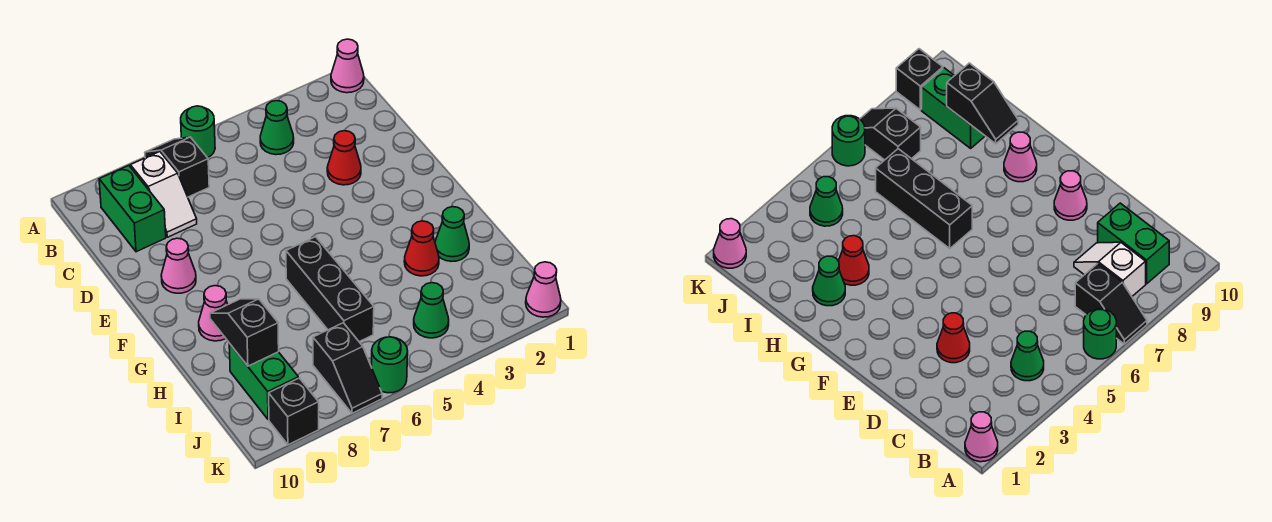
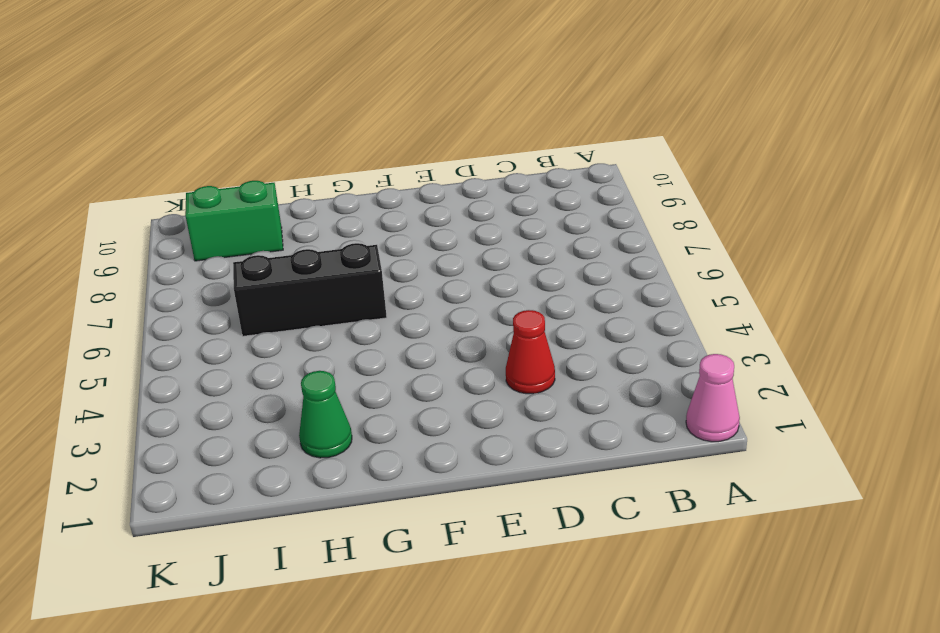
none -> green round brick A6 level 1
none -> black slope A7:B7 level 1 top B
none -> green cone B4 level 1

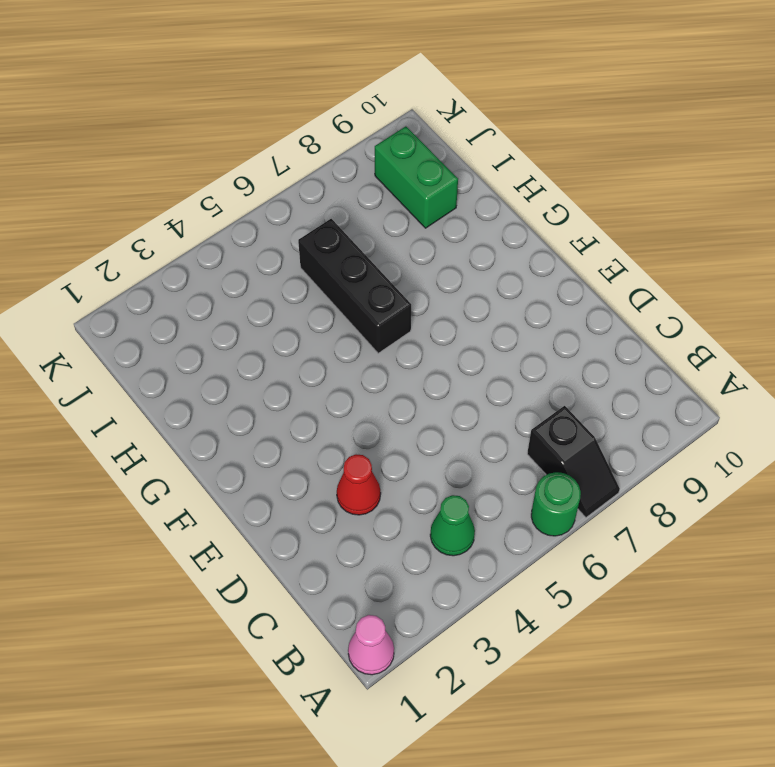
none -> white slope B8:C8 level 1 top B
none -> green brick B9:C9 level 1
none -> pink cone E9 level 1

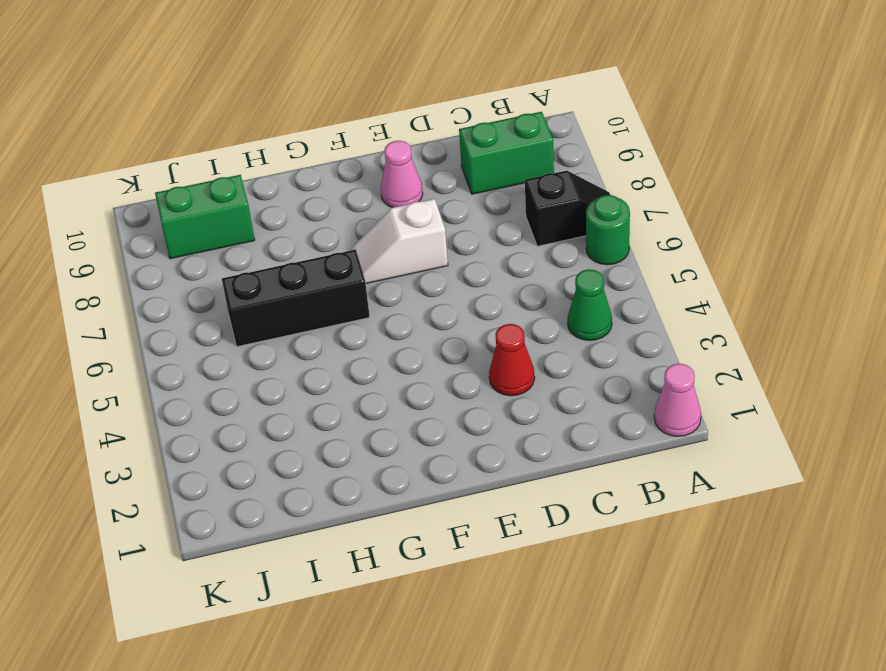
white slope E7:F7 level 1 top E -> white slope B8:C8 level 1 top B
none -> pink cone G9 level 1
none -> green cone H2 level 1
none -> red cone H3 level 1

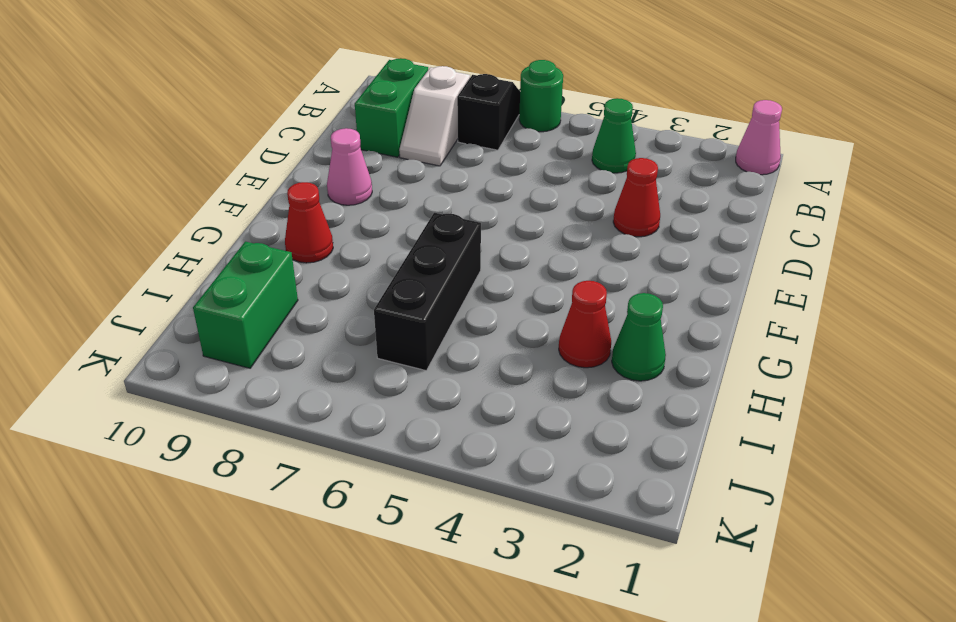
red cone G9 level 1 -> pink cone G9 level 1
none -> green cone J4 level 1
none -> black slope J7:K7 level 1 top J
none -> pink cone K1 level 1

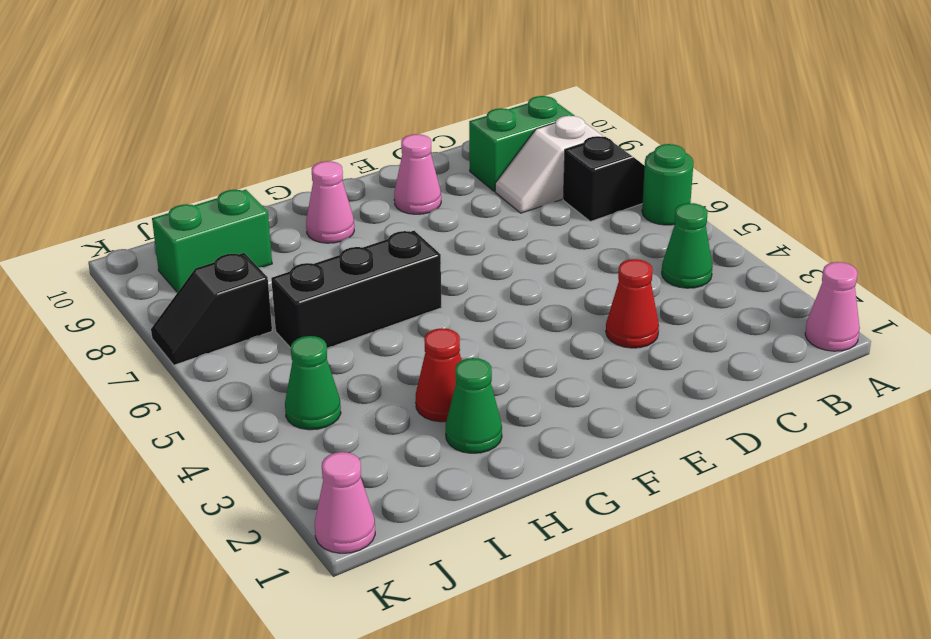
none -> green round brick K6 level 1
none -> black brick K9 level 1
none -> black slope H9:I9 level 2 top I

